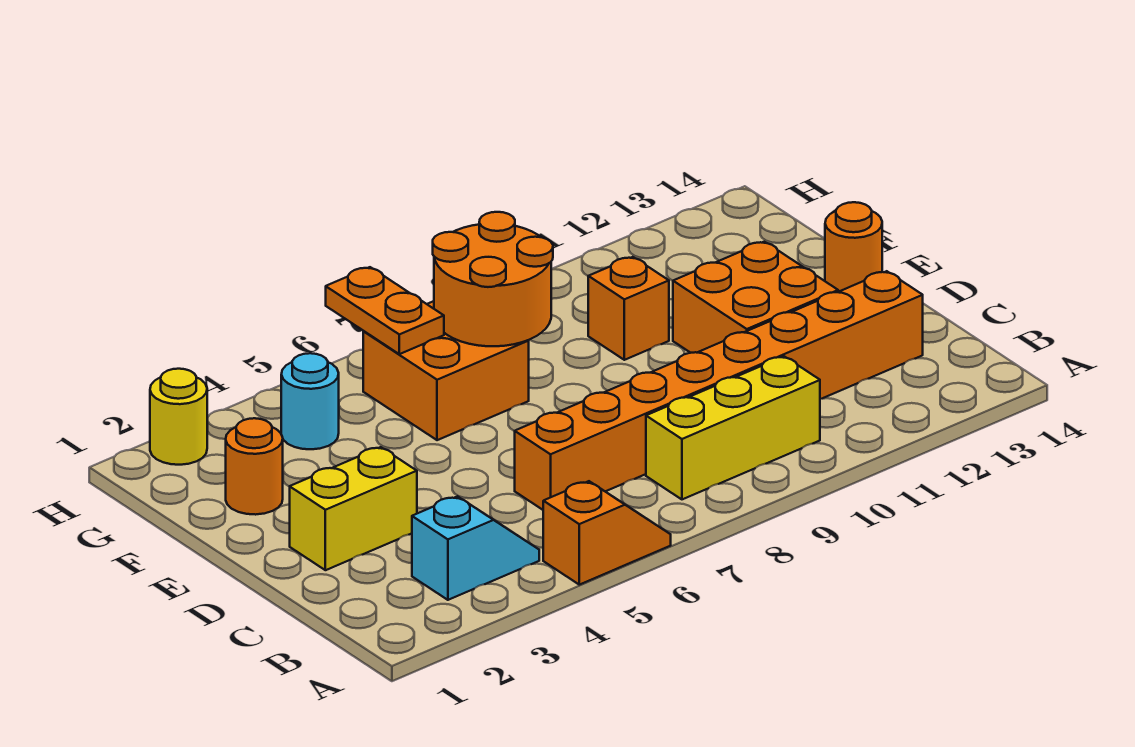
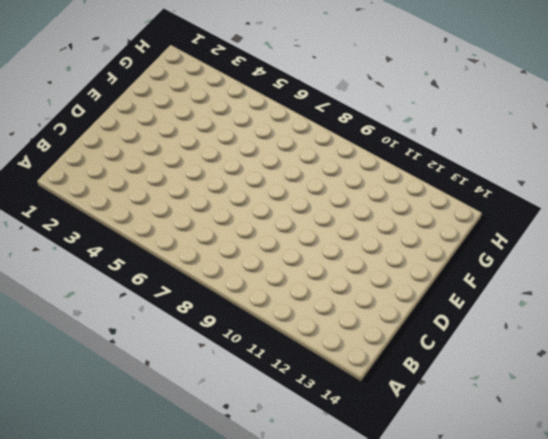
none -> orange slope A5:A6 level 1 top 5
none -> cyan slope B3:B4 level 1 top 3
none -> yellow brick B8:B10 level 1

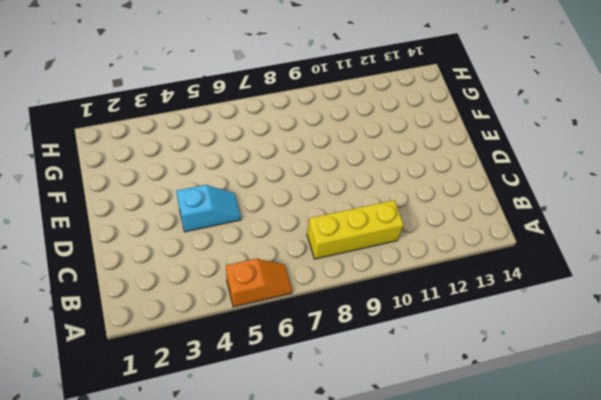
cyan slope D4:D5 level 1 top 4 -> cyan slope B3:B4 level 1 top 3
none -> orange brick C6:C13 level 1
none -> yellow brick D2:D3 level 1
none -> orange brick D11:E12 level 1

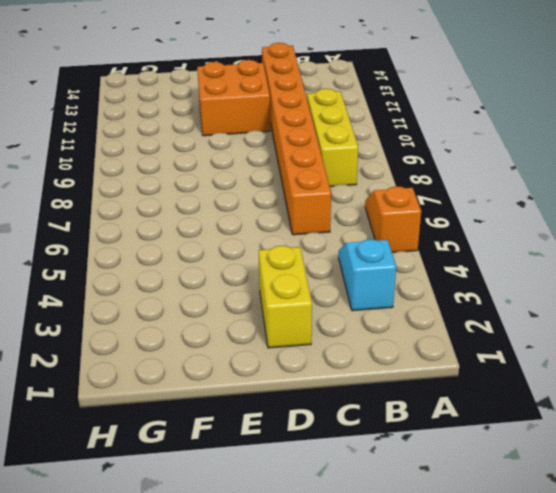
none -> orange round brick E14 level 1
none -> orange round brick F2 level 1
none -> orange brick F6:G7 level 1

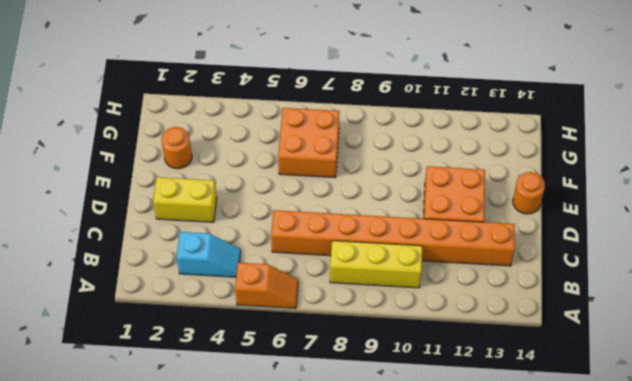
none -> orange brick F10 level 1
none -> cyan round brick G4 level 1
none -> yellow round brick H2 level 1

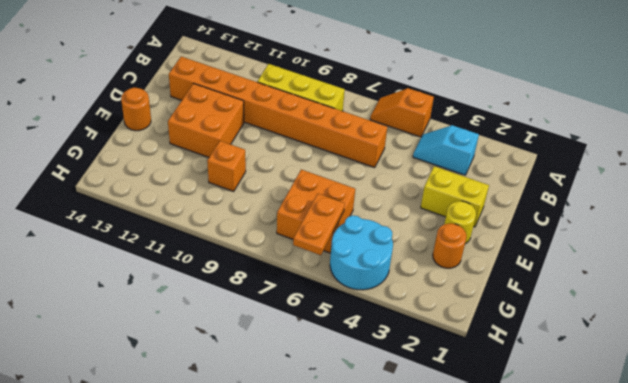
yellow round brick E2 level 1 -> yellow round brick H2 level 1
cyan round brick G4:H5 level 1 -> cyan round brick G4 level 1
none -> orange round brick F7:G8 level 2

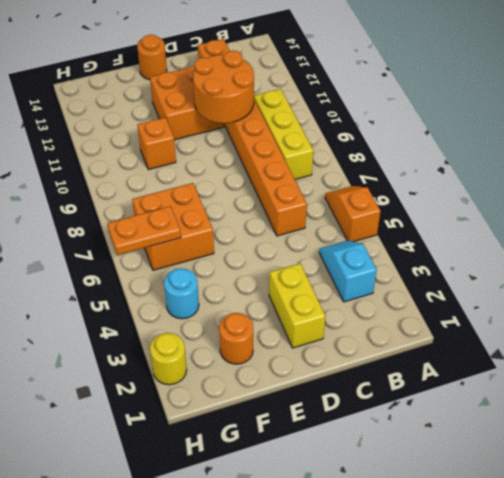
orange round brick C10:D11 level 2 -> orange round brick F7:G8 level 2

